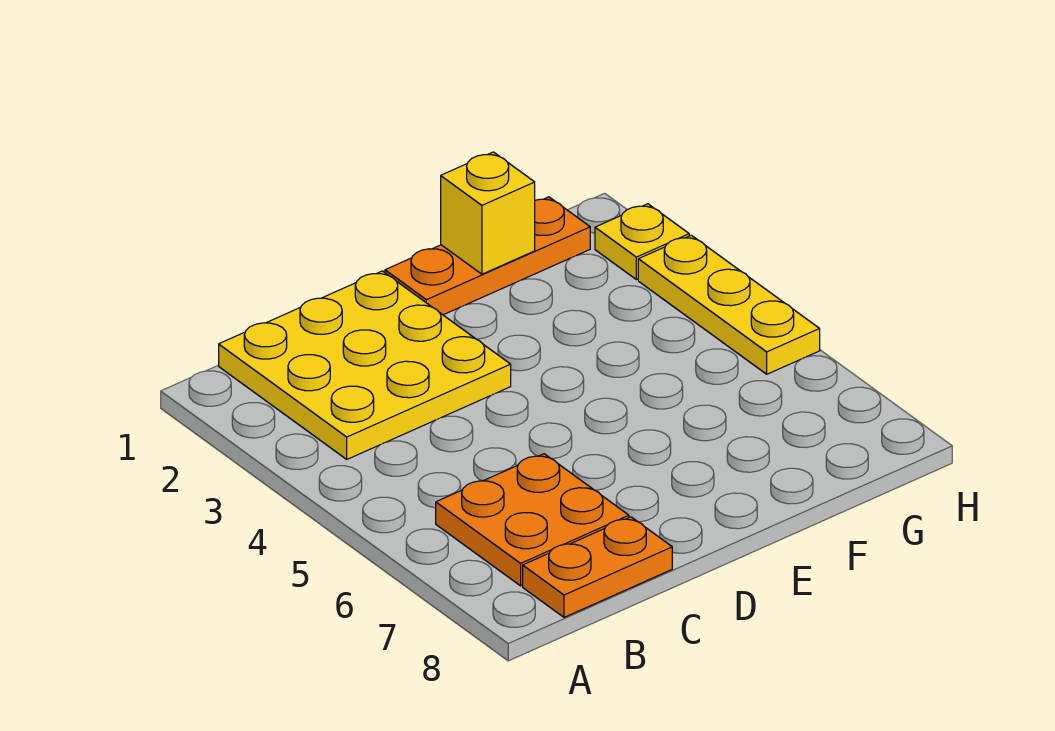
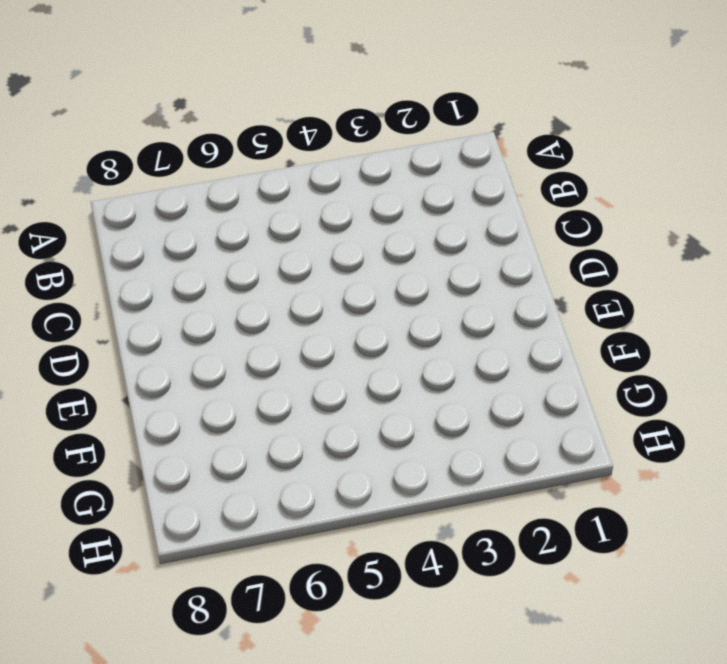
none -> yellow plate B1:D3 level 1
none -> orange plate B6:C7 level 1

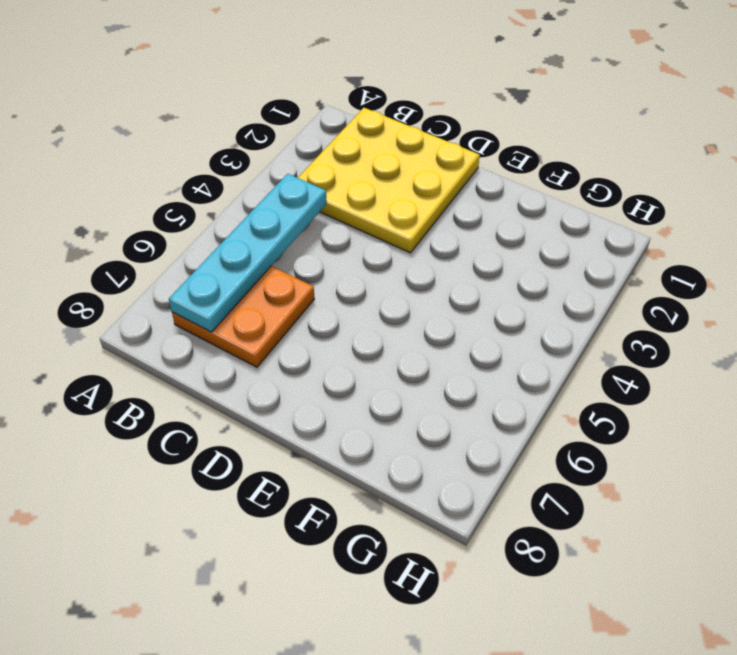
cyan plate B4:B7 level 2 -> none
none -> orange plate B8:C8 level 1
none -> orange plate E1:G1 level 1

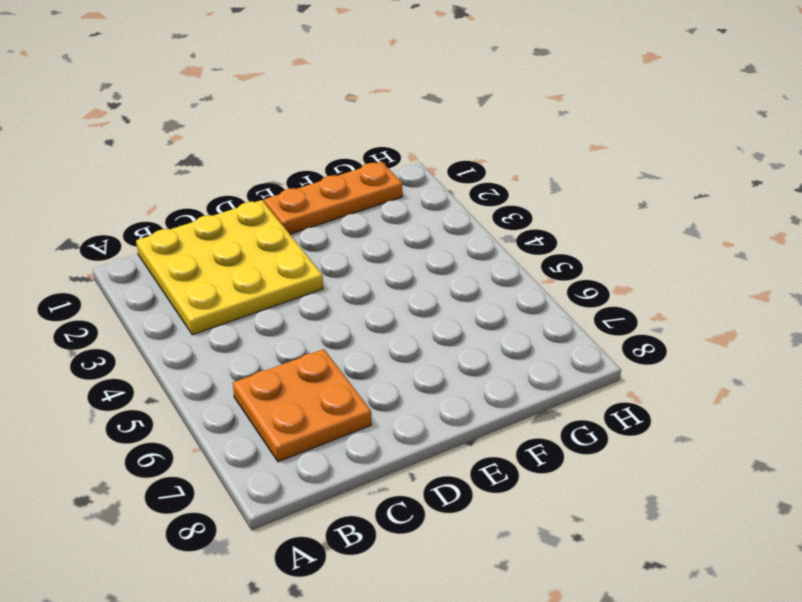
none -> orange plate B8:C8 level 1
none -> yellow plate H2 level 1

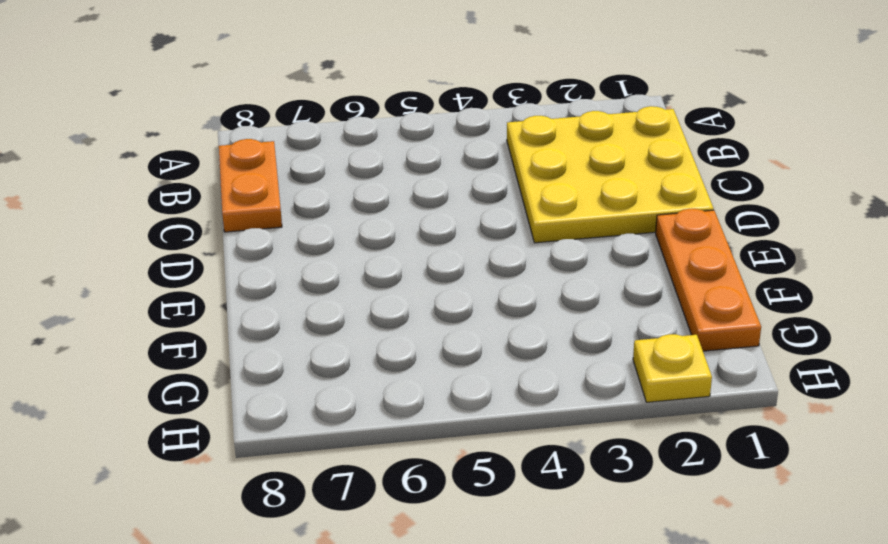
none -> orange plate B6:C7 level 1
none -> yellow plate H3:H5 level 1

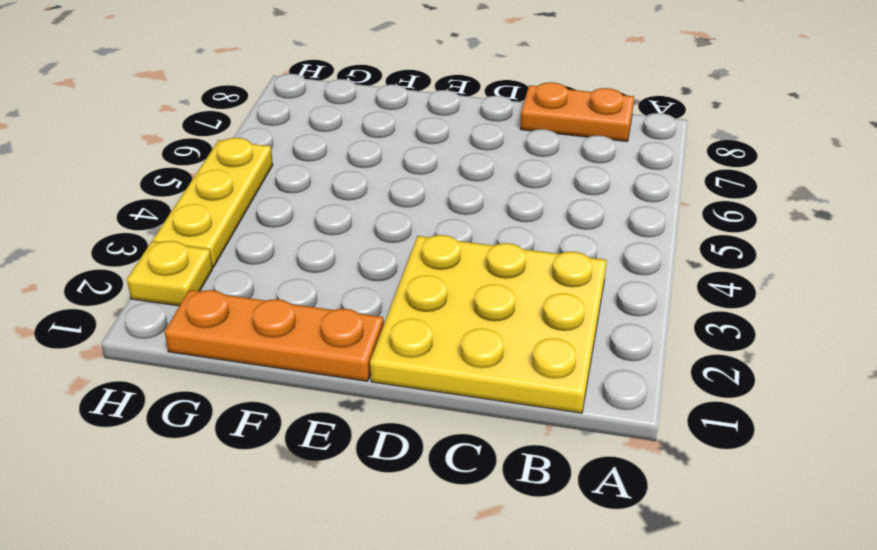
none -> orange plate B6:C7 level 1
none -> yellow brick F1 level 2

